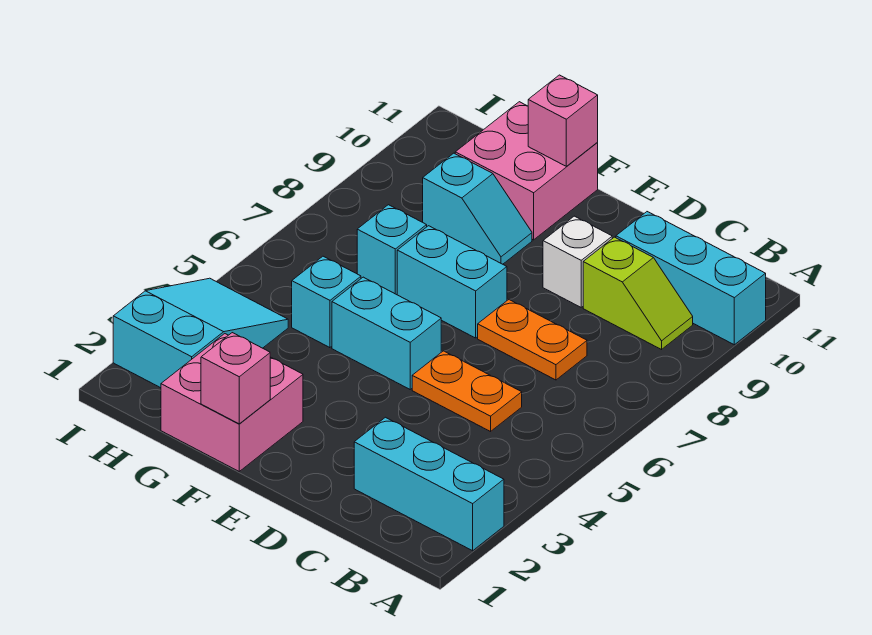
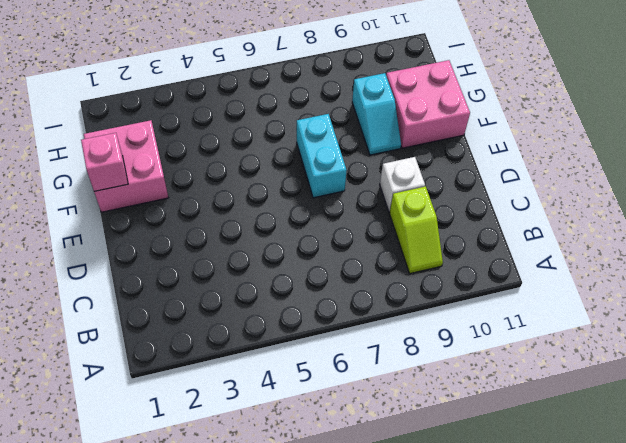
none -> cyan brick A2:C2 level 1
none -> cyan brick A10:C10 level 1
none -> orange plate C5:D5 level 1

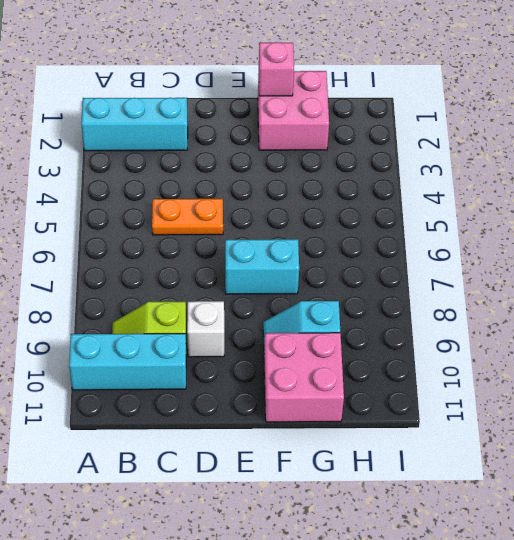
none -> orange plate C7:D7 level 1
none -> cyan brick E5:F5 level 1
none -> cyan brick G5 level 1

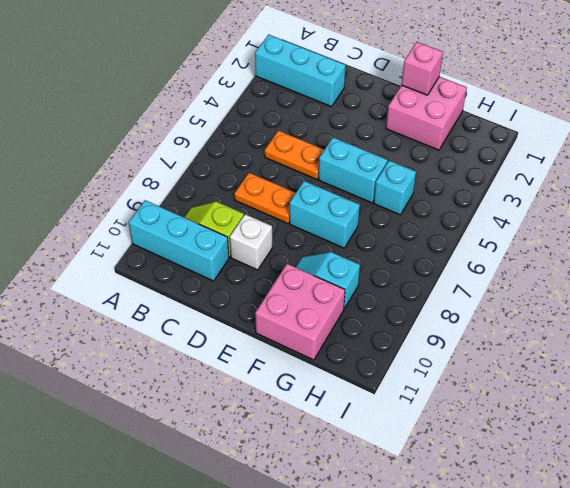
none -> cyan brick G7 level 1
none -> cyan slope H2:I4 level 1 top 2
none -> pink brick F11 level 2

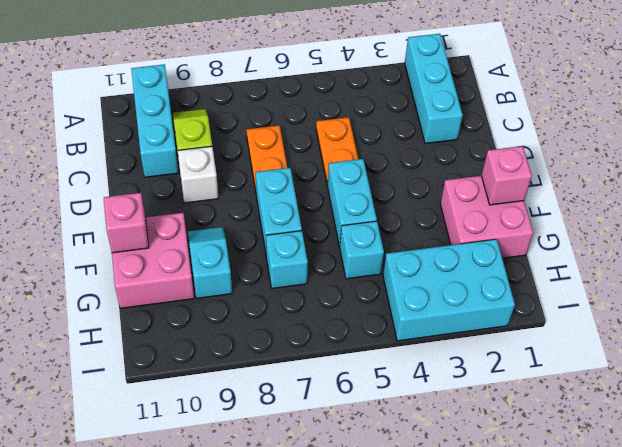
cyan brick H2:I4 level 1 -> cyan slope H2:I4 level 1 top 2

